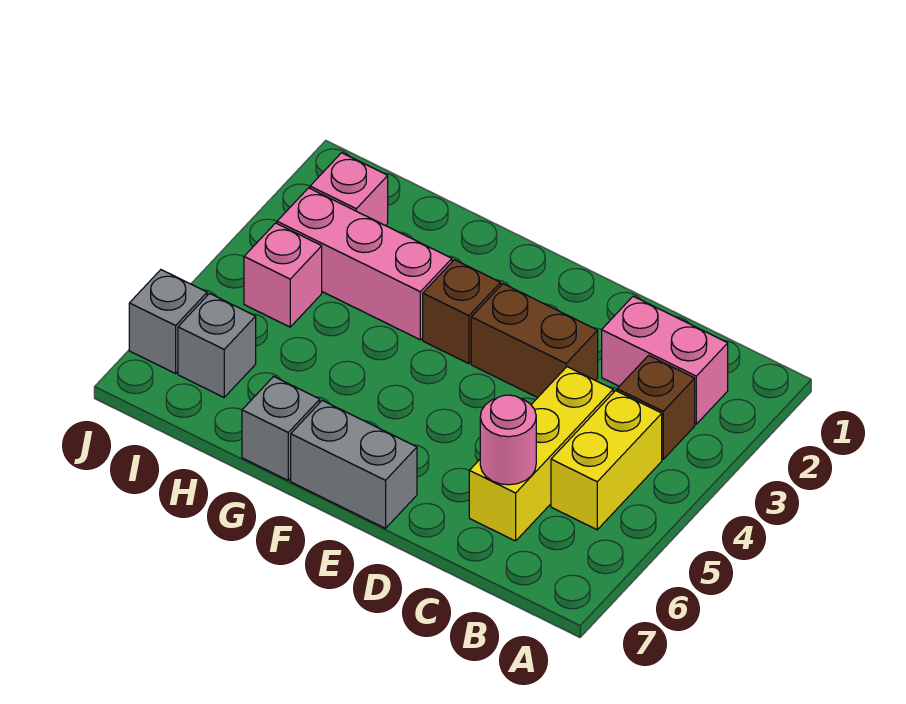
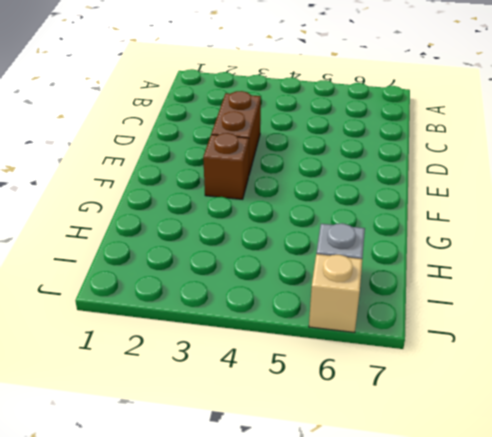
tan brick J6 level 1 -> grey brick J6 level 1
none -> pink brick B2:C2 level 1
none -> brown brick B3 level 1
none -> yellow brick B4:B5 level 1

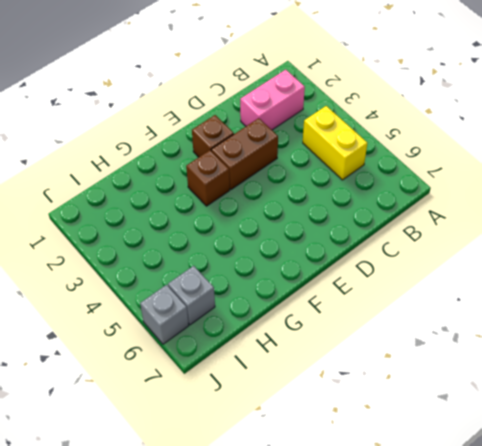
brown brick E2 level 1 -> brown brick B3 level 1
none -> yellow brick C4:C6 level 1
none -> grey brick E7:F7 level 1
none -> pink brick G3:I3 level 1

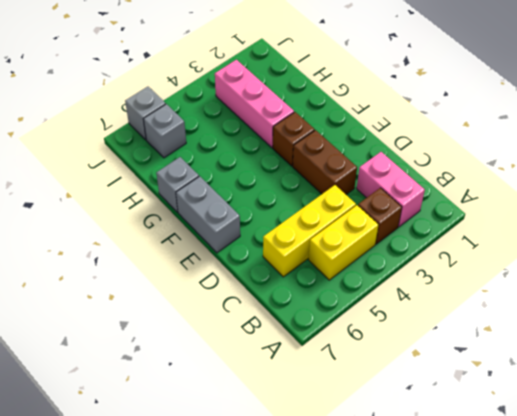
none -> pink brick I2 level 1
none -> pink brick I4 level 1
none -> pink round brick C6 level 2

